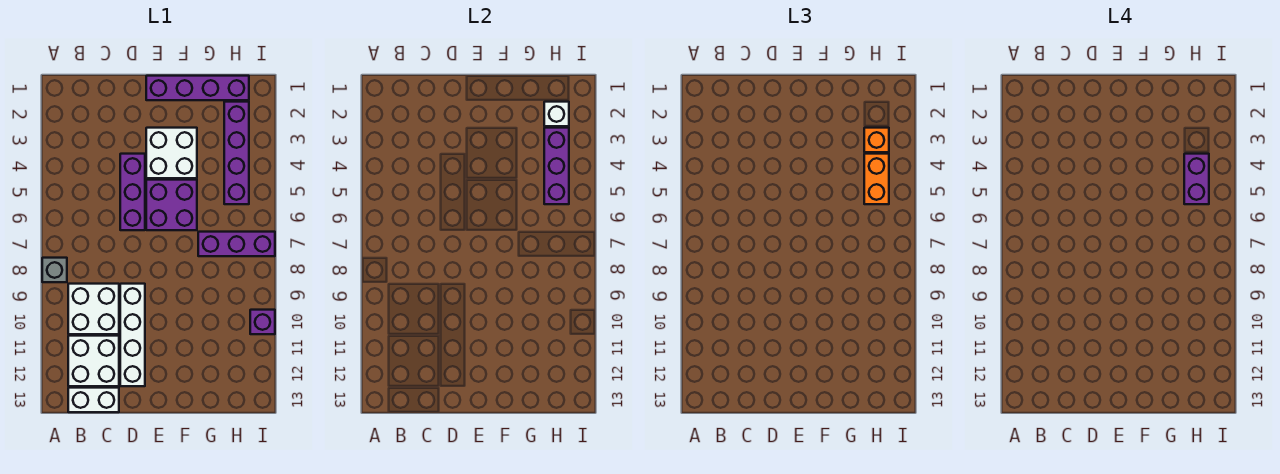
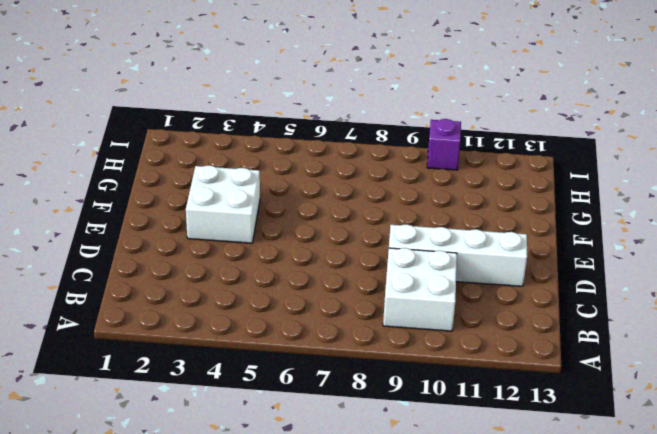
none -> grey brick A8 level 1
none -> white brick B11:C12 level 1
none -> white brick B13:C13 level 1

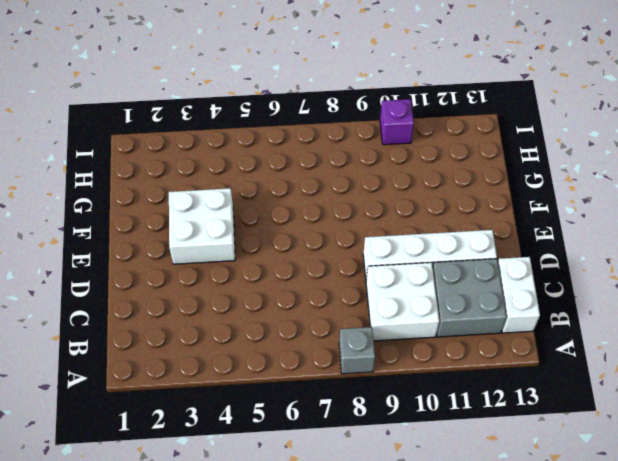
grey brick B11:C12 level 1 -> white brick B11:C12 level 1
none -> purple brick D4:D6 level 1
none -> purple brick E1:H1 level 1
none -> purple brick E5:F6 level 1

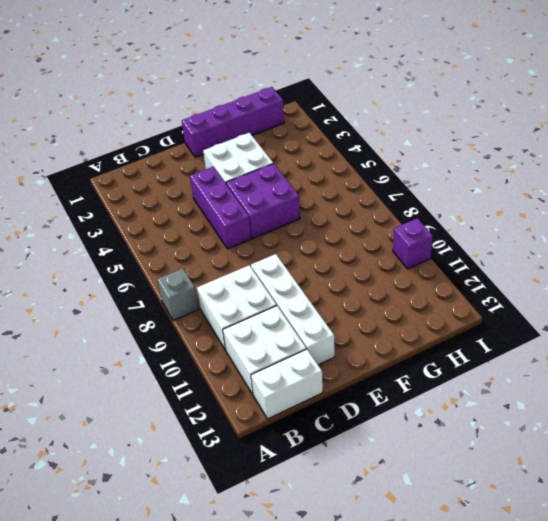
none -> purple brick G7:I7 level 1
none -> purple brick H2:H5 level 1
none -> white brick H2 level 2

